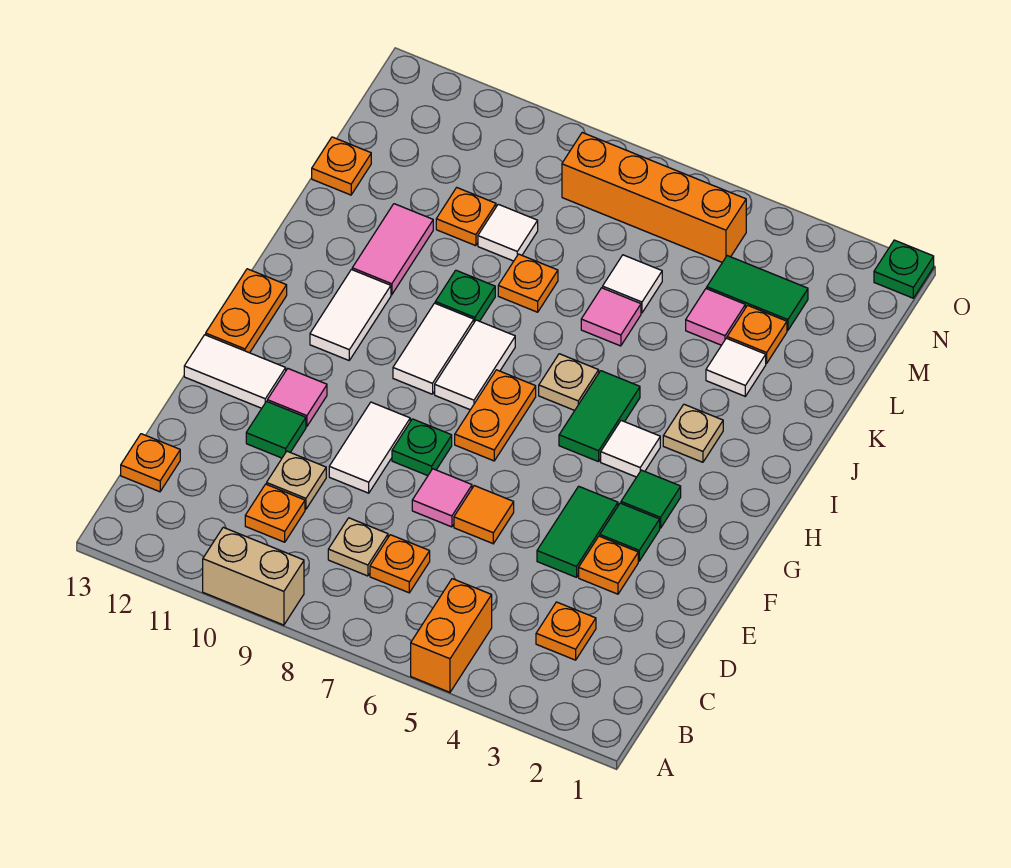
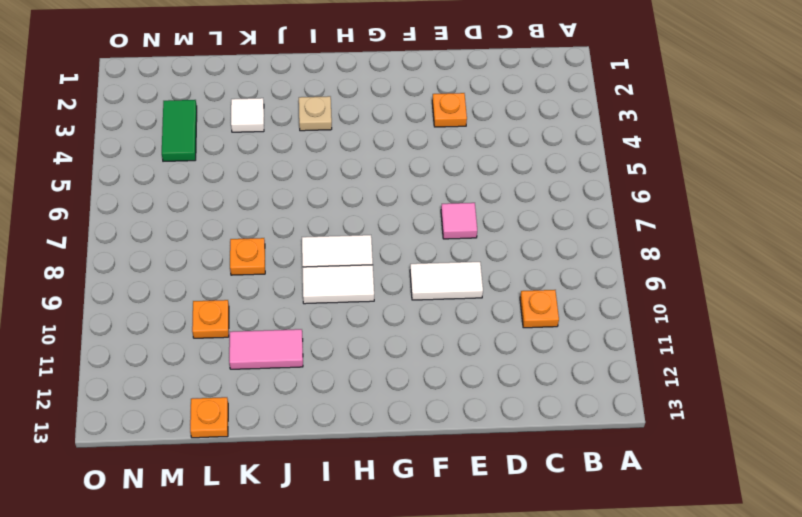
none -> orange brick A5:B5 level 1
none -> tan brick A9:A10 level 1
none -> orange plate C3 level 1
none -> orange plate C7 level 1

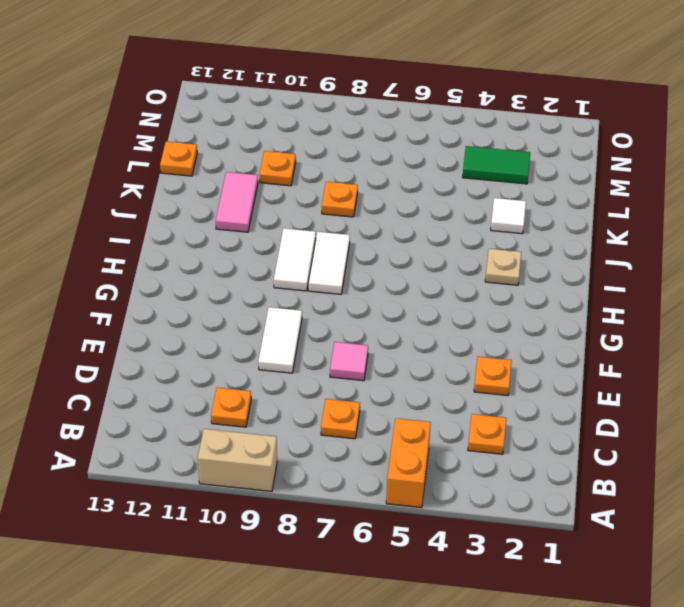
none -> tan plate C8 level 1
none -> orange plate C13 level 1
none -> tan plate D10 level 1
none -> green tile E4:F4 level 1

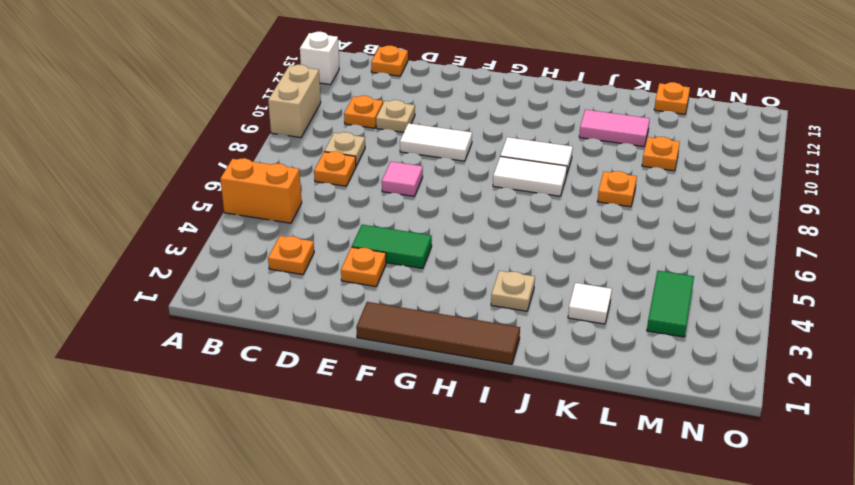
white brick A12 level 1 -> none
brown tile F1:I1 level 1 -> none
none -> orange tile E6 level 1
none -> green tile E11 level 1
none -> green tile F3 level 1
none -> green plate F8 level 1

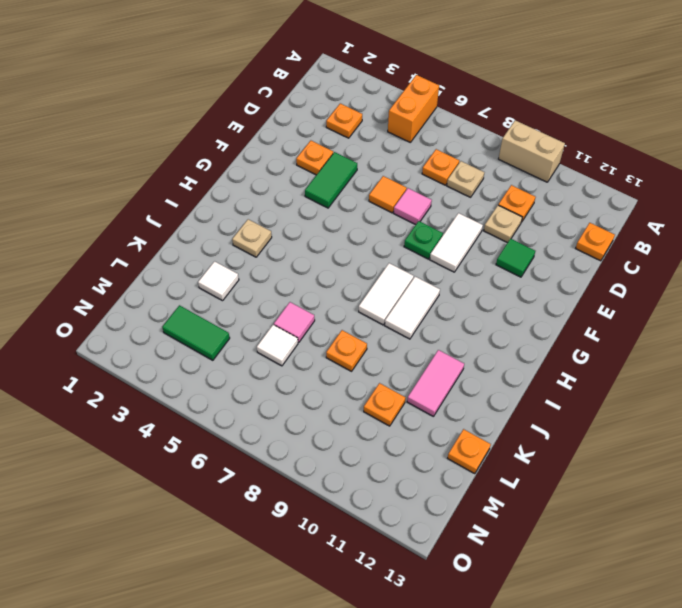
none -> green tile F3 level 1
none -> pink tile F11 level 1
none -> white tile F12:F13 level 1
none -> green tile G3 level 1

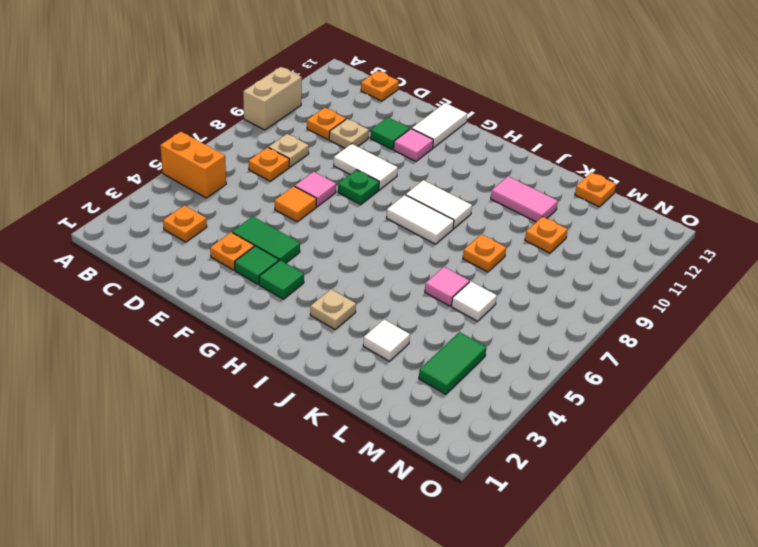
none -> orange plate G7:H7 level 1
none -> orange plate G13:H13 level 1
none -> white tile H4 level 1
none -> green tile H5:I5 level 1

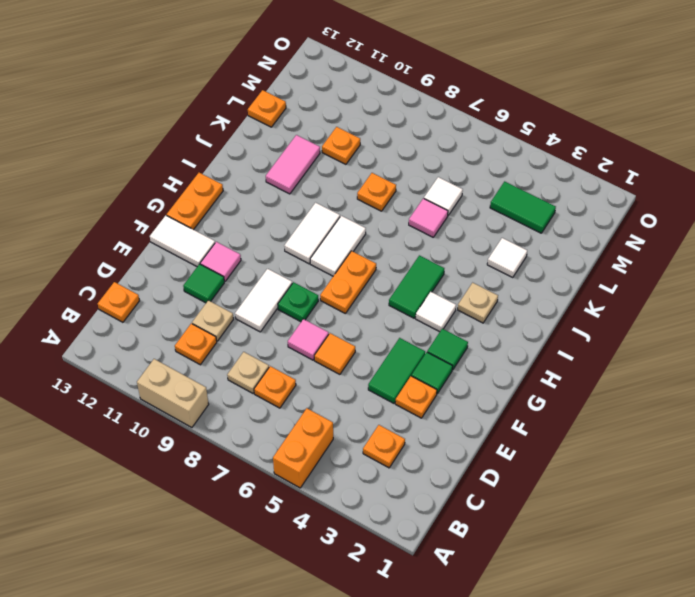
none -> white tile H11:I11 level 1
none -> tan plate I6 level 1
none -> green plate J9 level 1
none -> orange plate L3 level 1

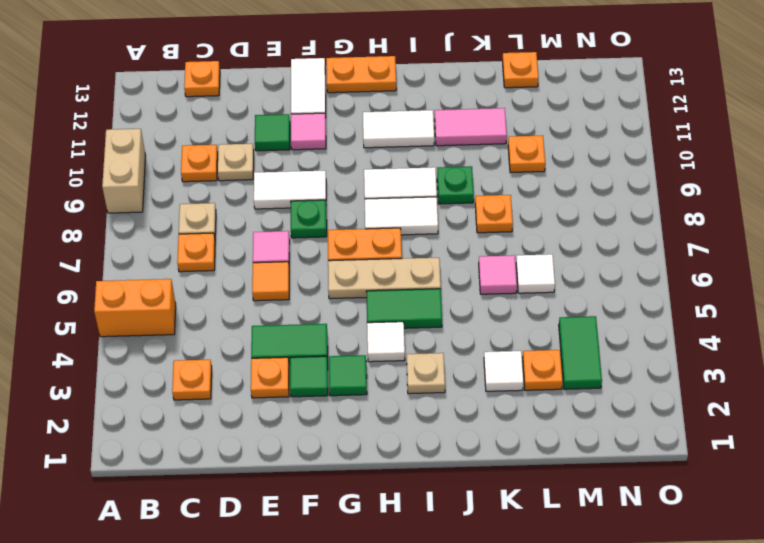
tan plate G6:I6 level 1 -> tan plate I6 level 1
none -> pink tile L4 level 1
none -> white tile L9 level 1
none -> orange brick N5:N8 level 1
none -> green plate O1 level 1

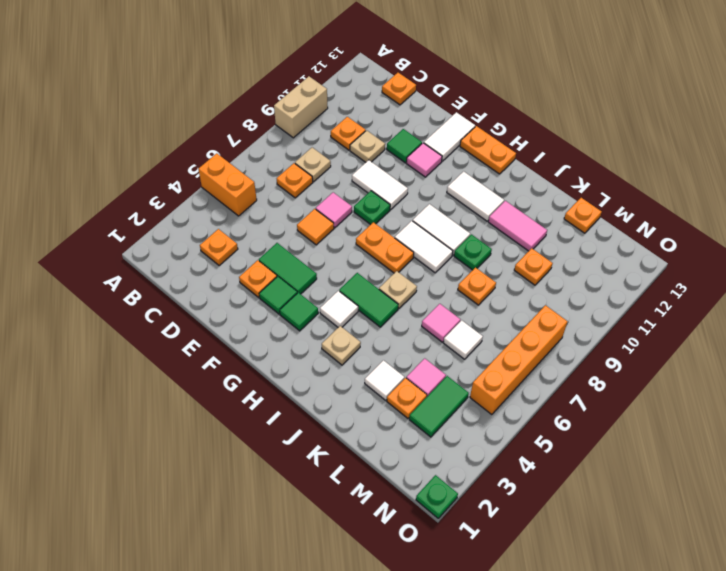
none -> white tile L9 level 1

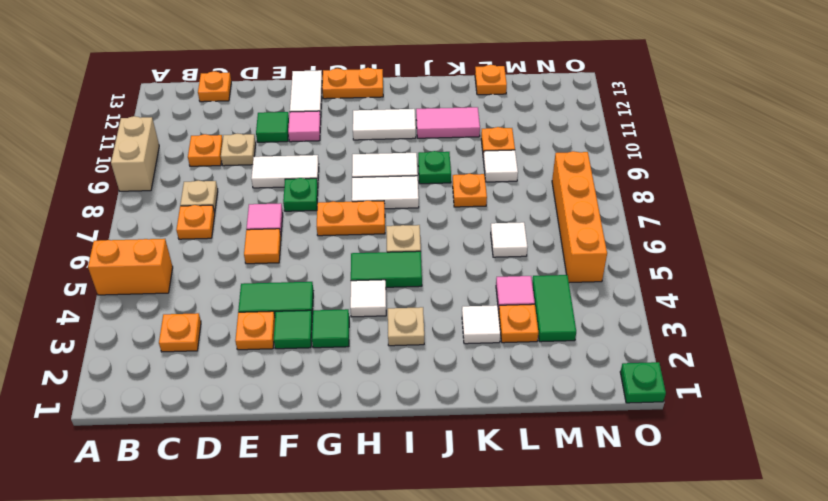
none -> pink tile K6 level 1

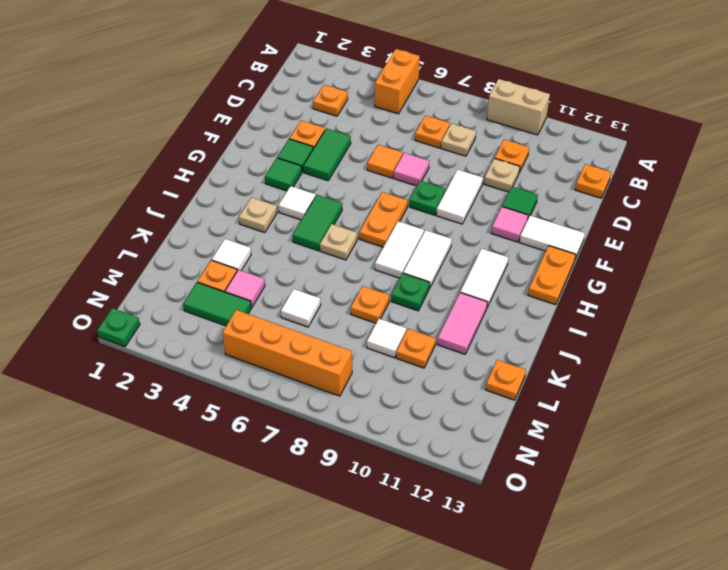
none -> pink tile K6 level 1

